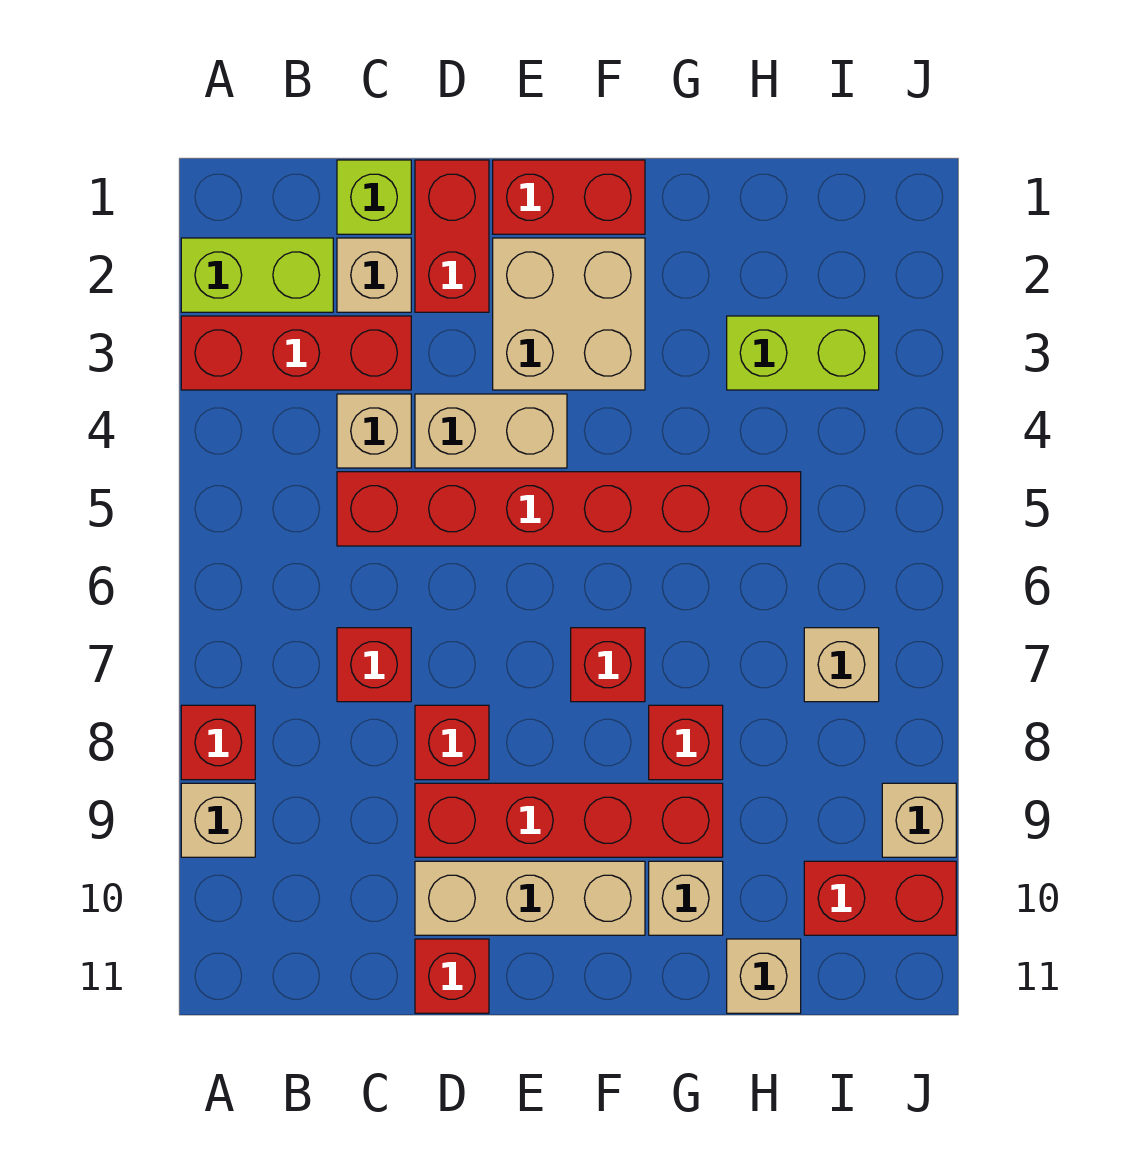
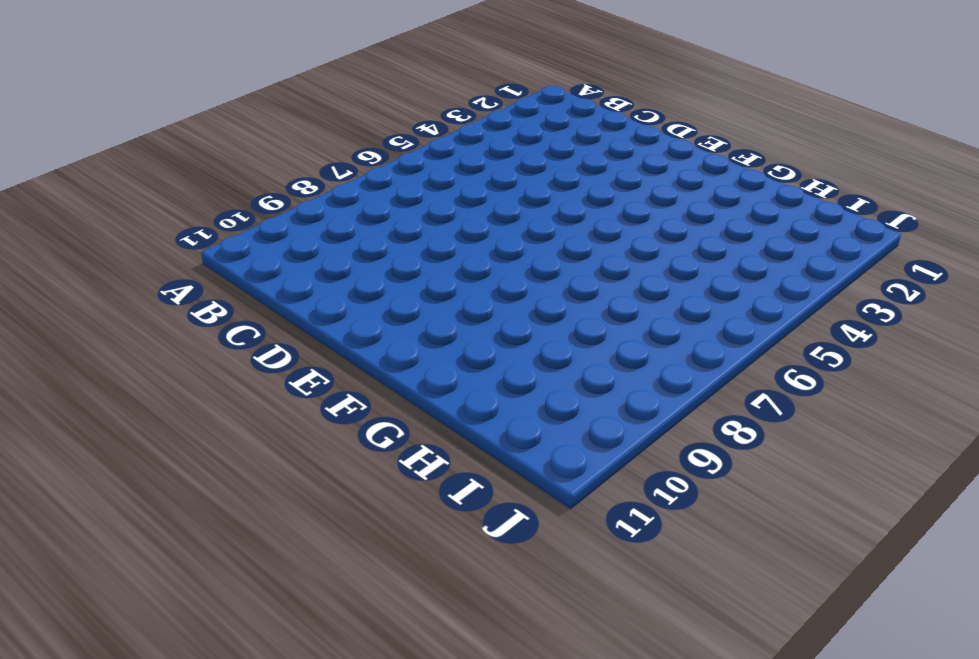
none -> lime brick A2:B2 level 1
none -> red brick A3:C3 level 1
none -> red brick A8 level 1

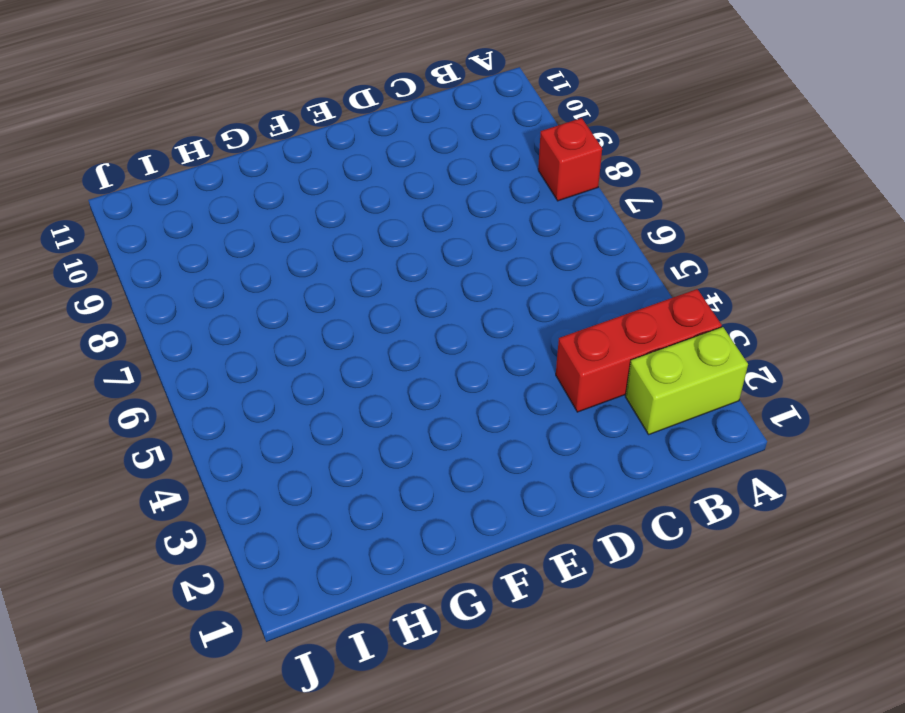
none -> tan brick A9 level 1
none -> lime brick C1 level 1
none -> tan brick C2 level 1

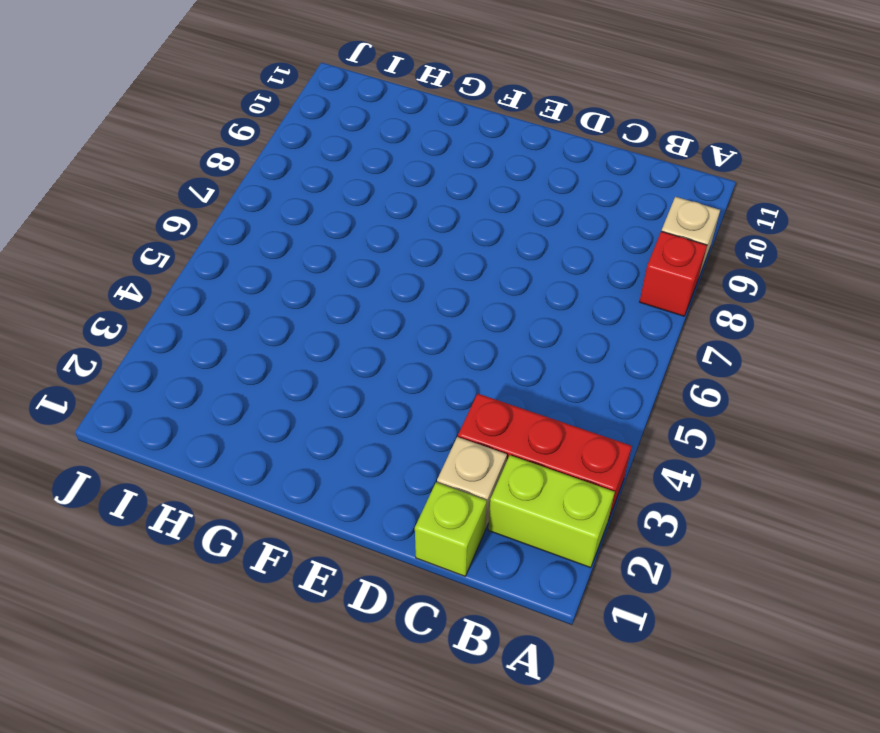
none -> tan brick C4 level 1
none -> red brick C5:H5 level 1
none -> red brick C7 level 1

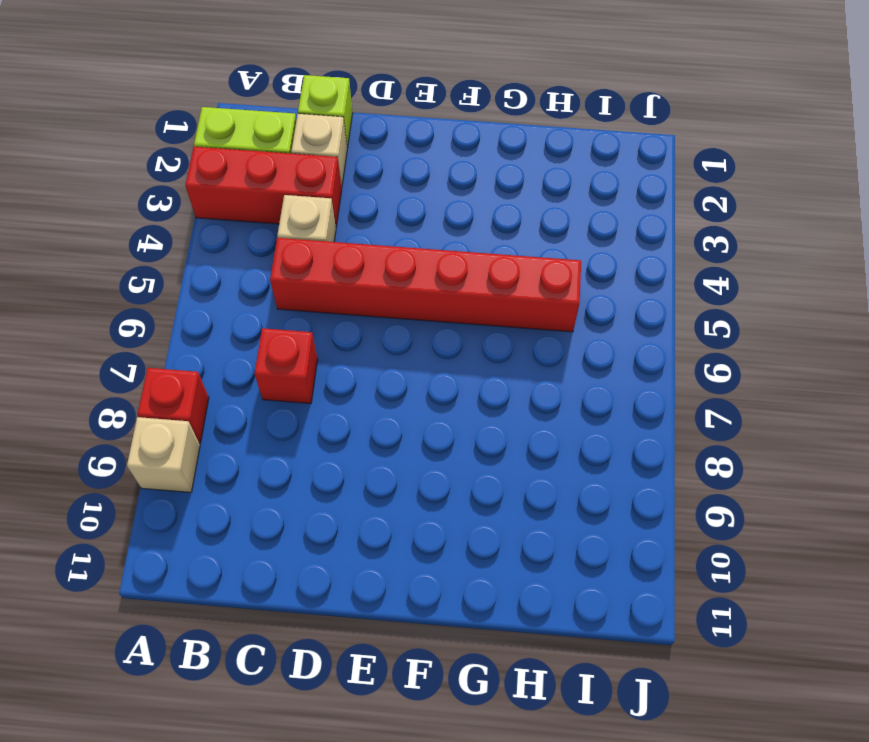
none -> red brick D1:D2 level 1
none -> tan brick D4:E4 level 1
none -> red brick D8 level 1

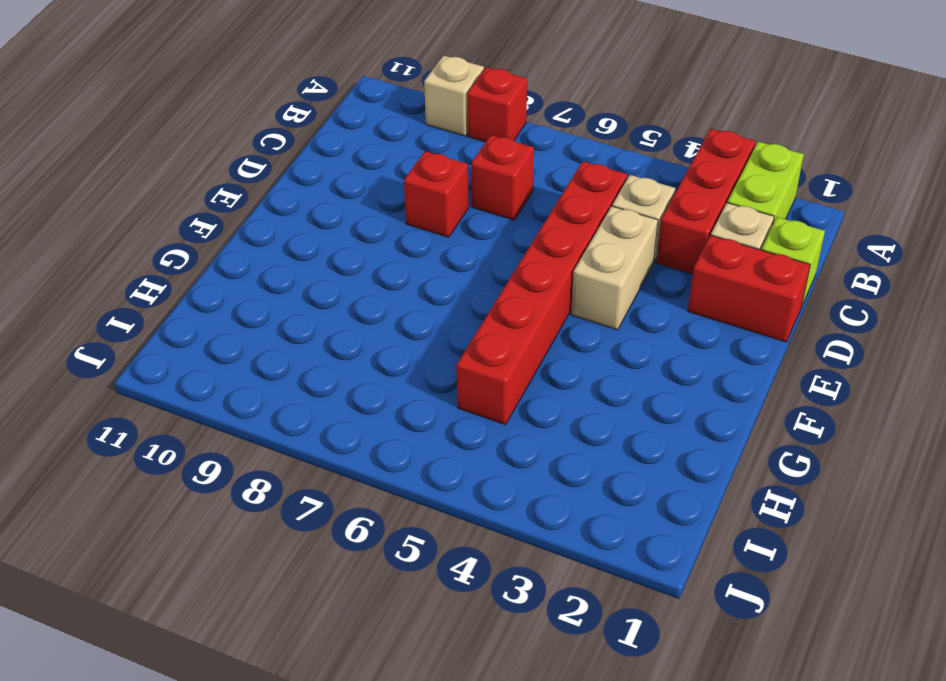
none -> red brick D9:G9 level 1
none -> tan brick D10:F10 level 1
none -> red brick D11 level 1

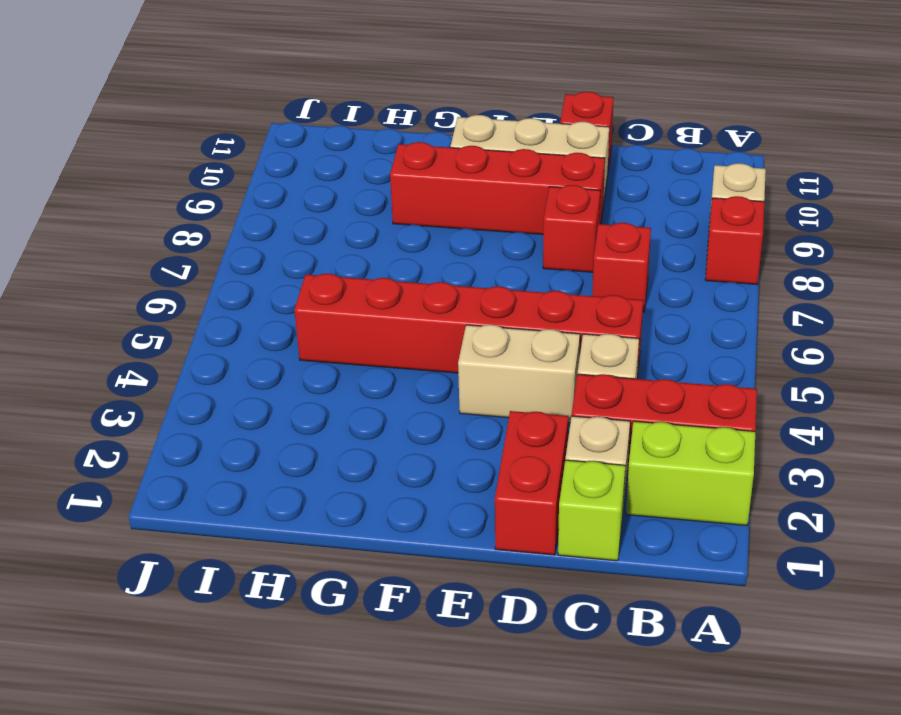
none -> red brick E1:F1 level 1
none -> tan brick E2:F3 level 1
none -> red brick F7 level 1

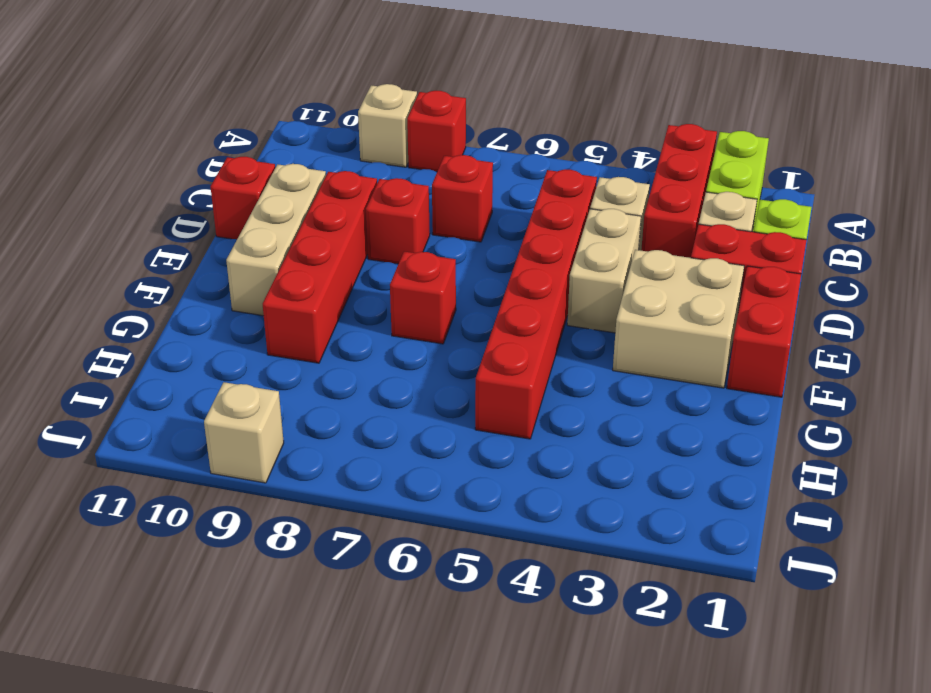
none -> red brick G8 level 1
none -> tan brick G10 level 1
none -> lime brick H3:I3 level 1

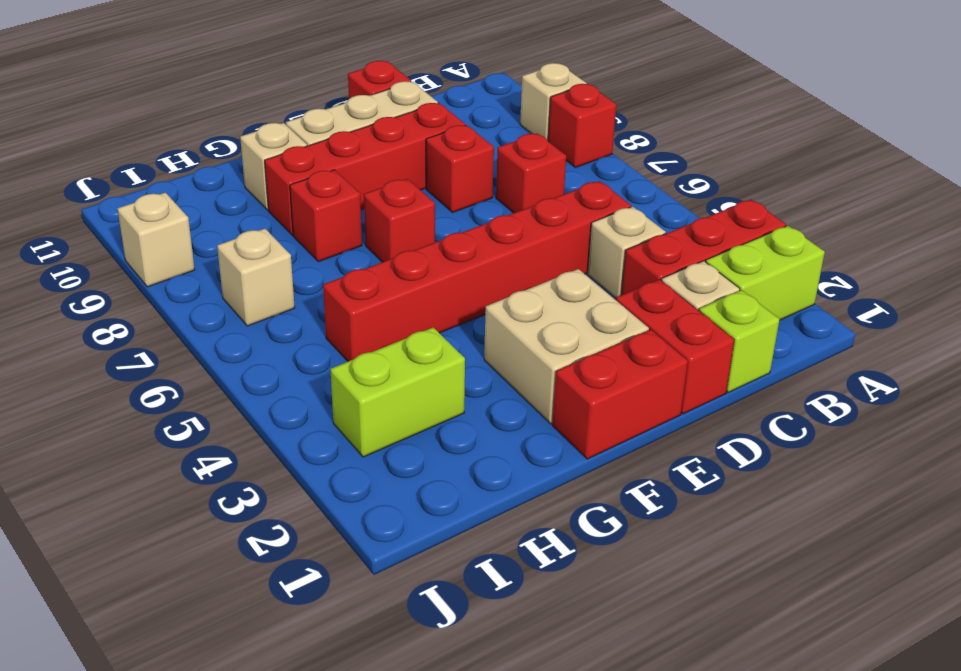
none -> tan brick D4:E4 level 1
none -> tan brick H11 level 1
none -> red brick I10:J10 level 1

